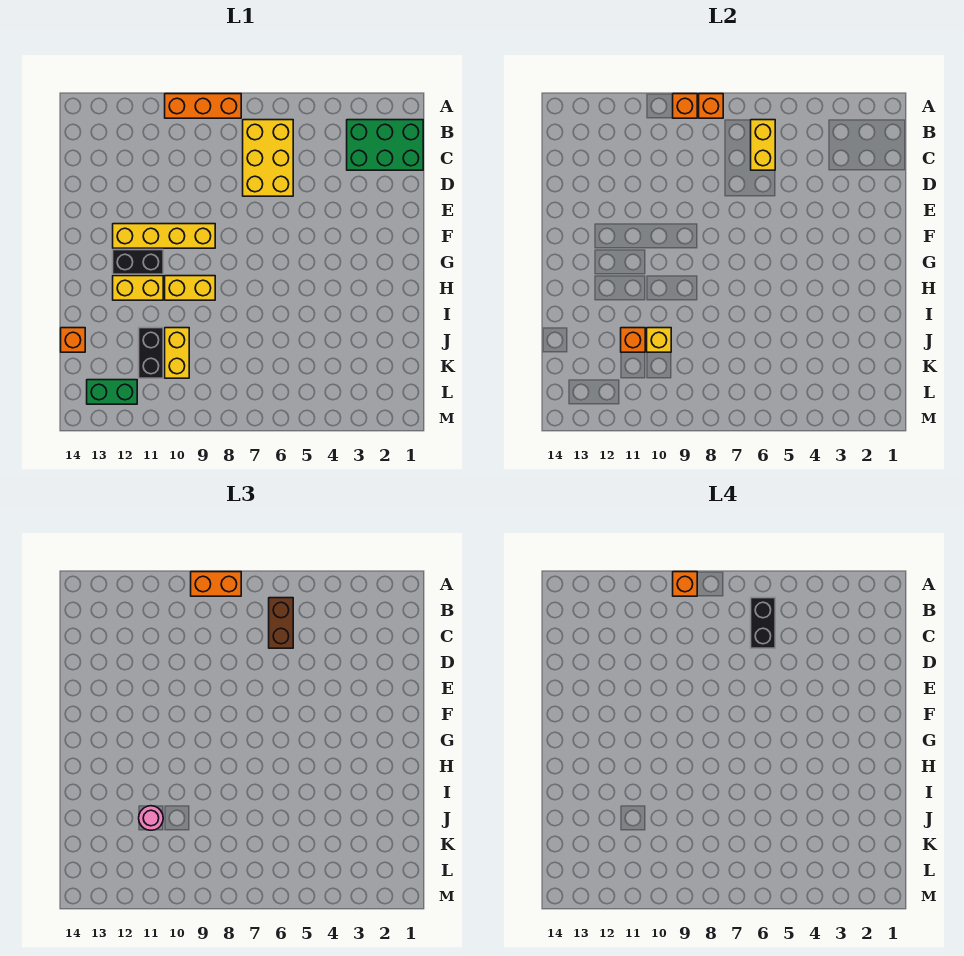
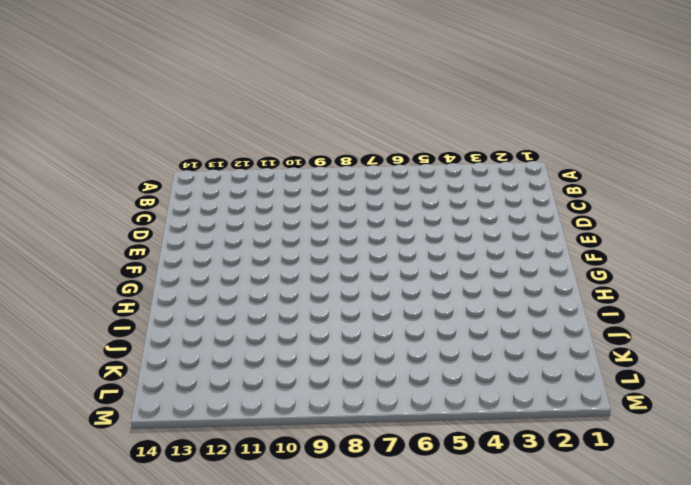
none -> orange brick A8:A10 level 1
none -> green brick B1:C3 level 1
none -> yellow brick B6:D7 level 1

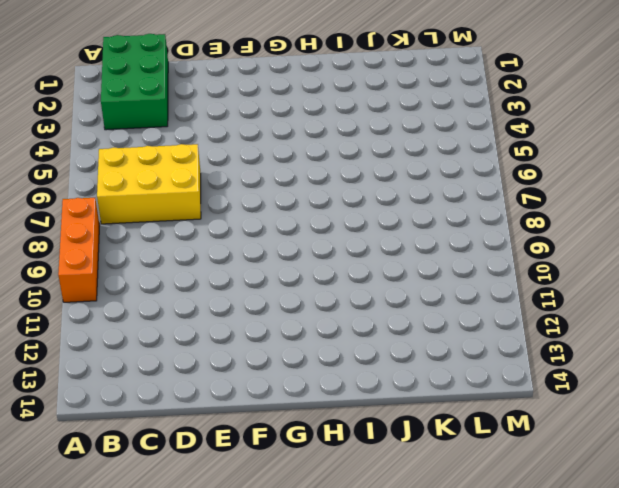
none -> yellow brick F9:F12 level 1
none -> black brick G11:G12 level 1
none -> yellow brick H9:H10 level 1

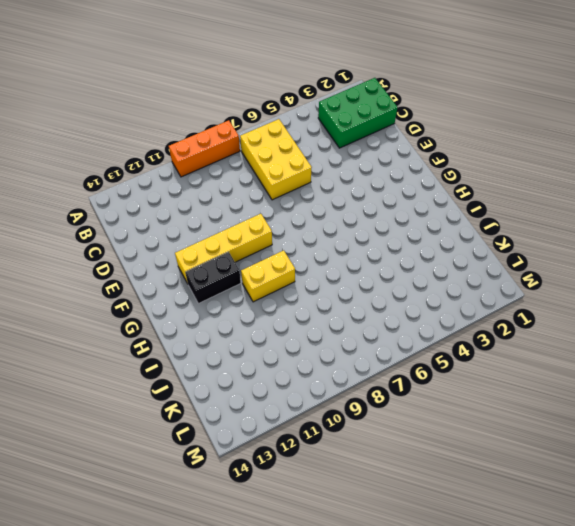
none -> yellow brick H11:H12 level 1
none -> yellow brick J10:K10 level 1
none -> black brick J11:K11 level 1

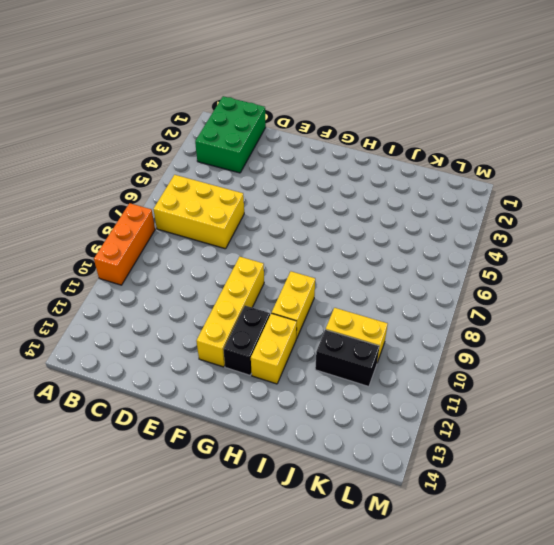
none -> orange brick J14 level 1
none -> green brick L12:L13 level 1
none -> orange brick A8 level 2

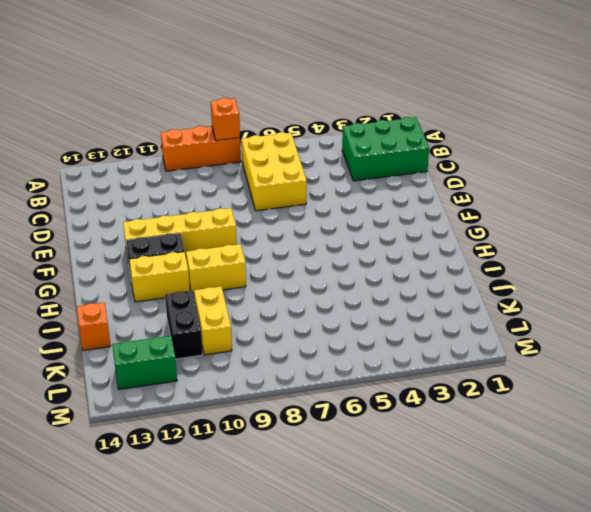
none -> orange brick A9 level 2
none -> yellow brick B6:C6 level 2
none -> yellow brick J10 level 2

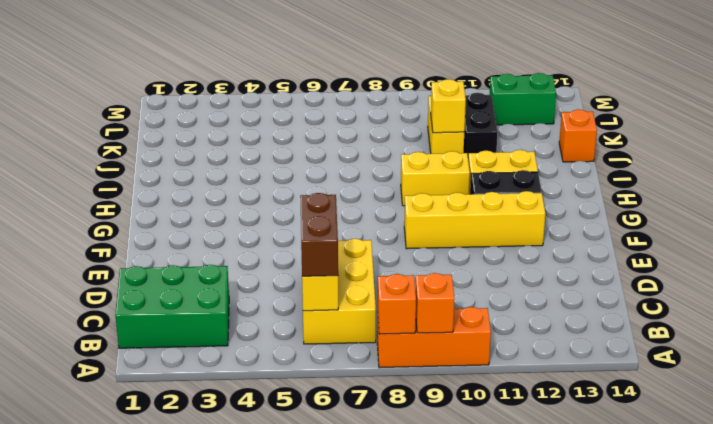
none -> orange brick J11 level 2
none -> orange brick A8:A9 level 3
none -> pink round brick J11 level 3

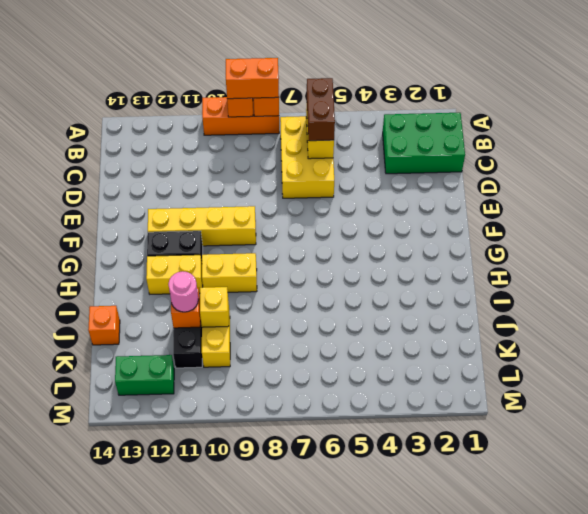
none -> orange brick A9 level 4
none -> black brick B6:C6 level 4

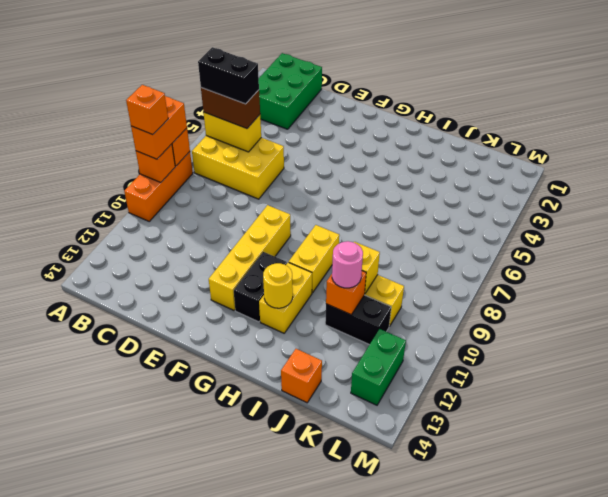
yellow round brick H12 level 2 -> none

